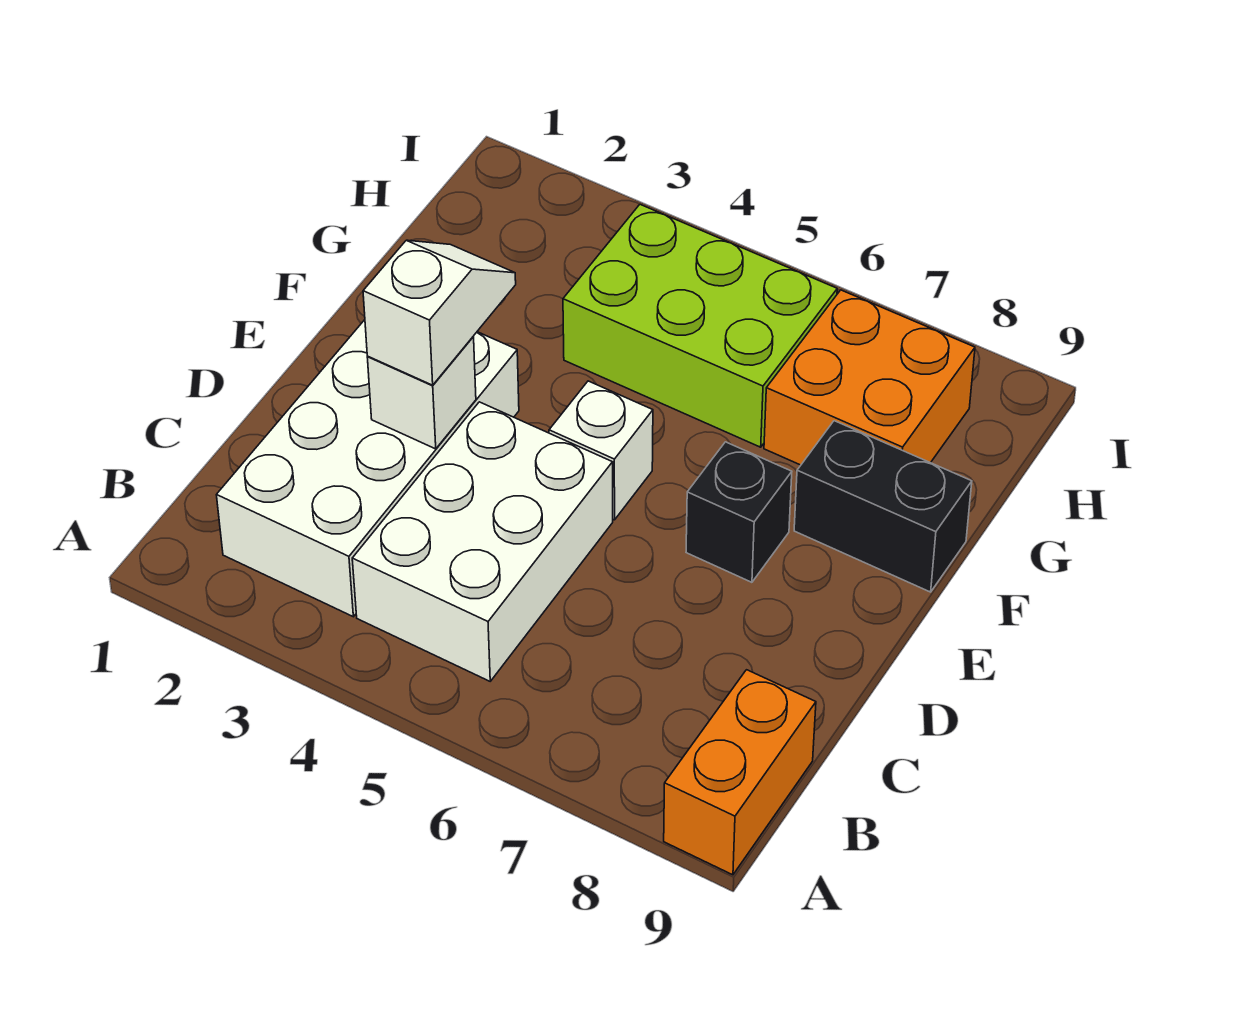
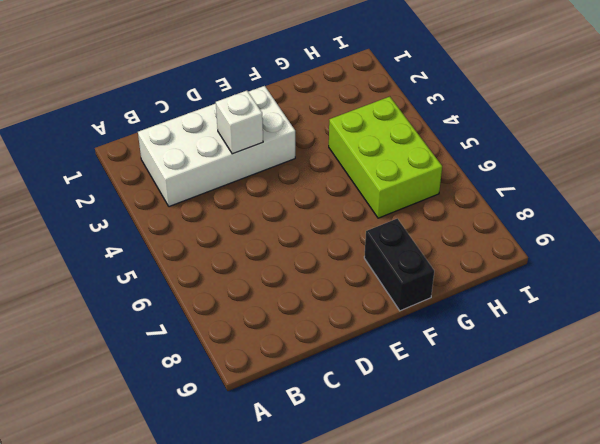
none -> orange brick A9:B9 level 1
none -> white brick B4:D5 level 1

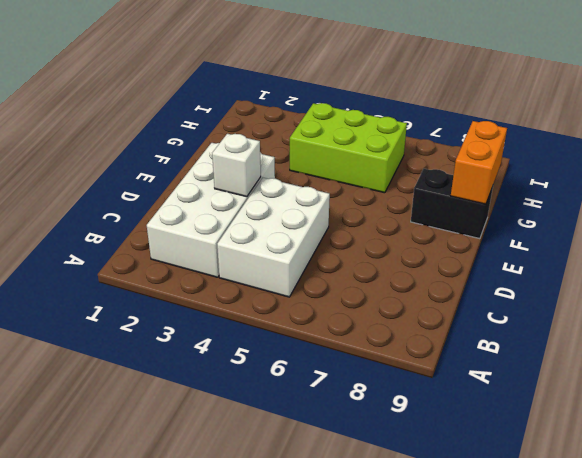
orange brick F9:G9 level 2 -> orange brick A9:B9 level 1
none -> white brick E5 level 1
none -> black brick E7 level 1

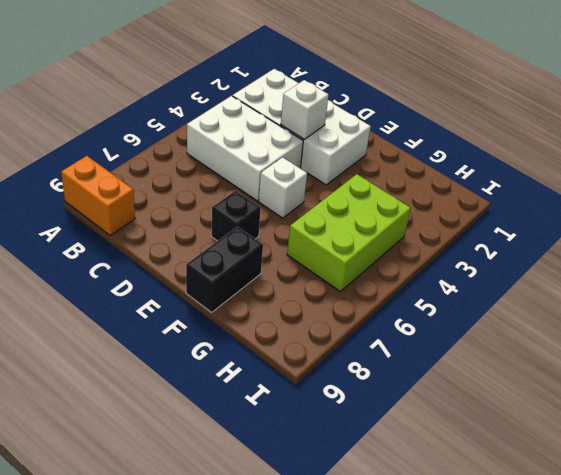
none -> orange brick G7:H8 level 1
none -> white slope D3:E3 level 3 top D

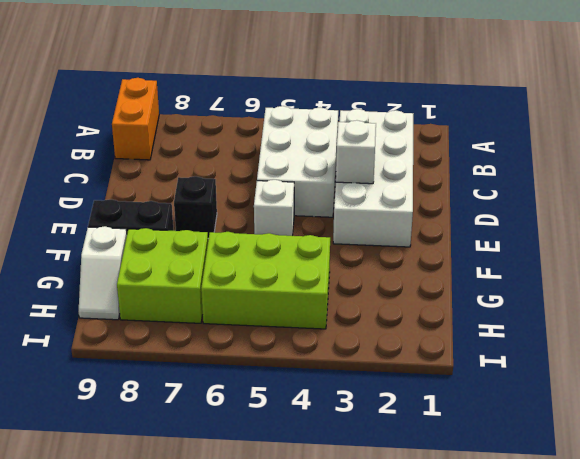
lime brick G7:H8 level 1 -> orange brick G7:H8 level 1
white slope G9:H9 level 1 top G -> white slope D3:E3 level 3 top D

